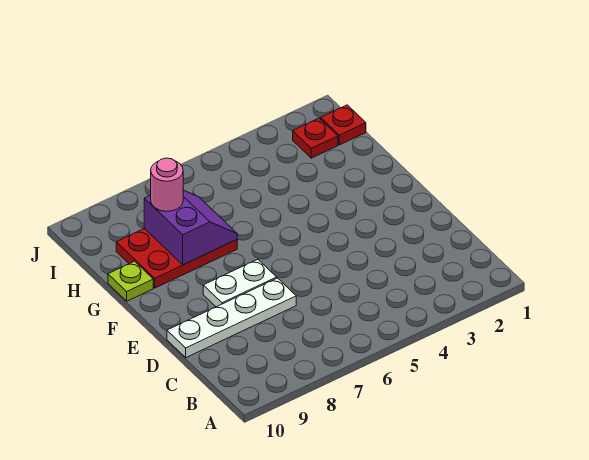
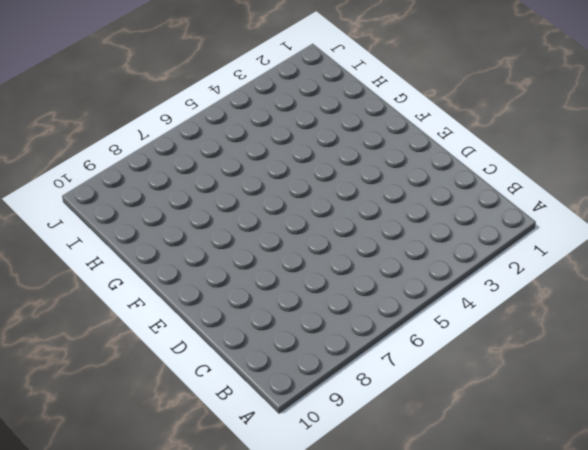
none -> white plate D7:D10 level 1
none -> white plate E7:E8 level 1

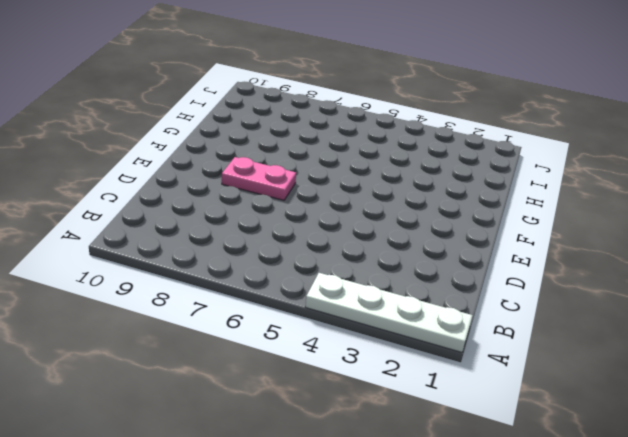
white plate A1:A4 level 1 -> white plate D7:D10 level 1
pink plate E7:E8 level 1 -> white plate E7:E8 level 1
none -> red plate G7:H9 level 1
none -> lime plate G10 level 1

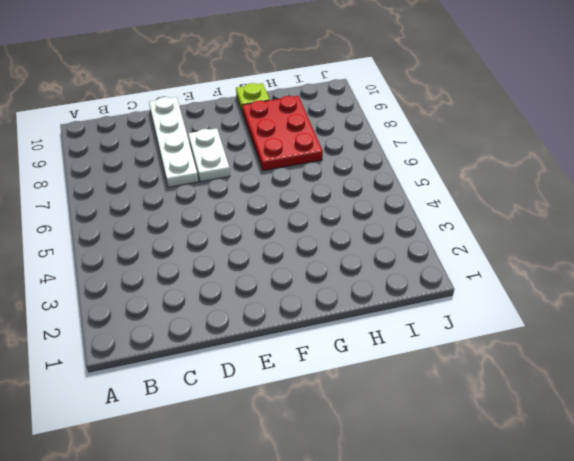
none -> red plate I1 level 1
none -> red plate I2 level 1

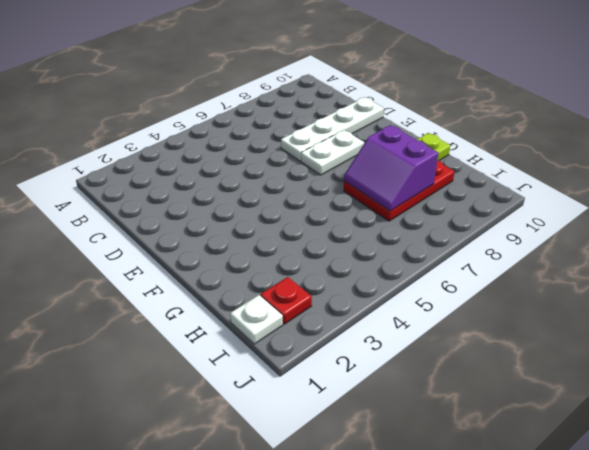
white plate I1 level 1 -> red plate I1 level 1
none -> pink round brick H8 level 3

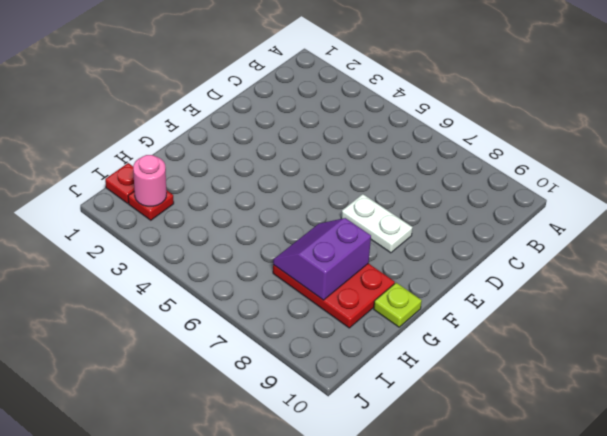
pink round brick I2 level 2 -> pink round brick H8 level 3
none -> white plate D7:D10 level 1

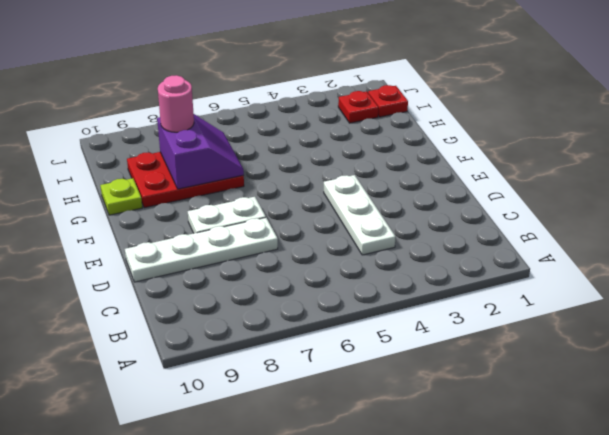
white plate C4:E4 level 1 -> none

